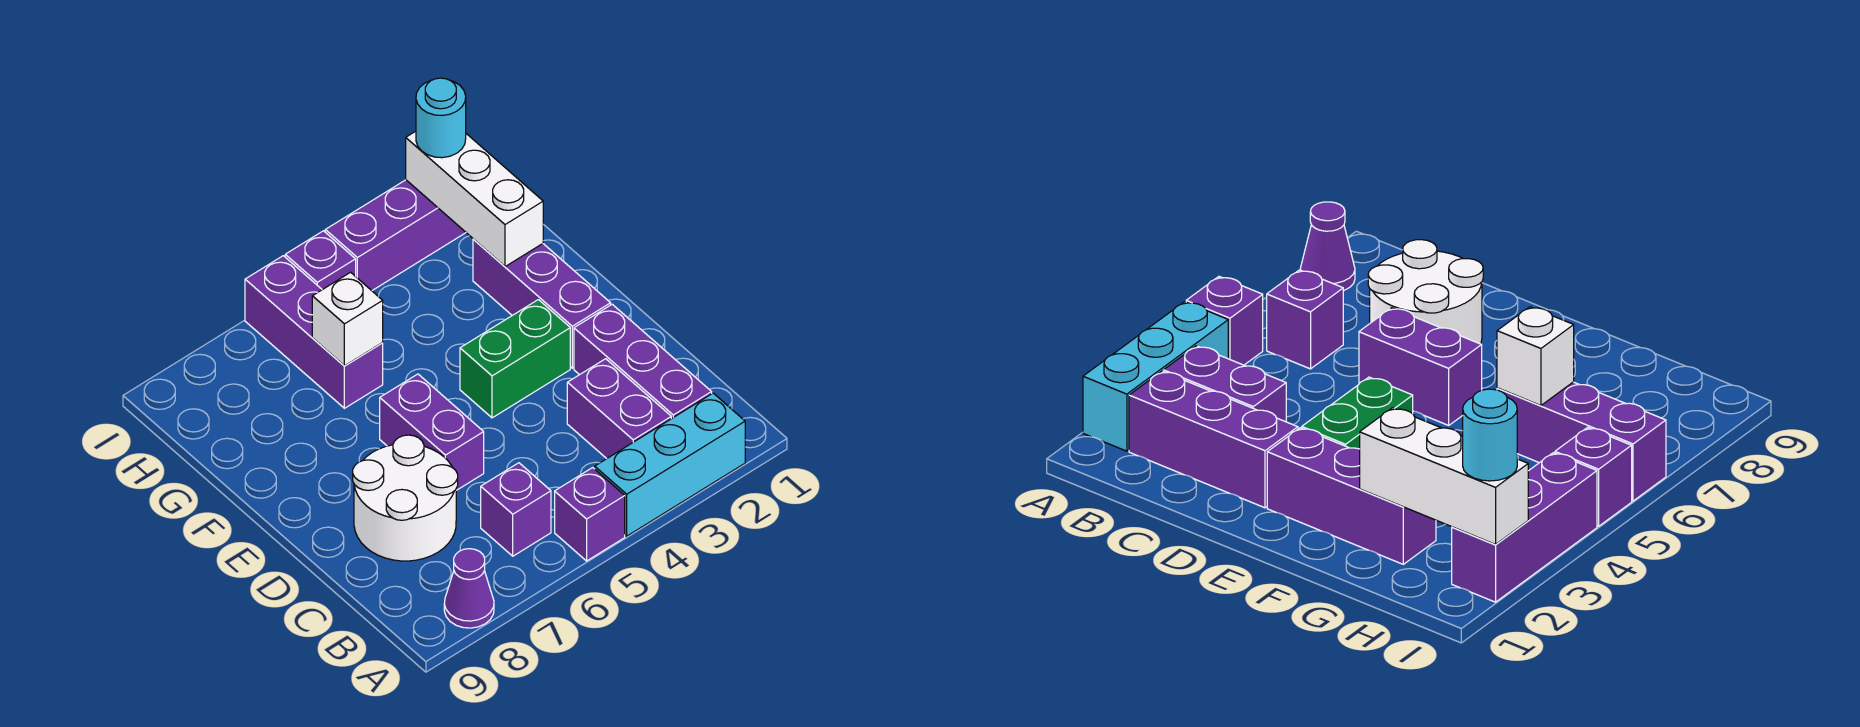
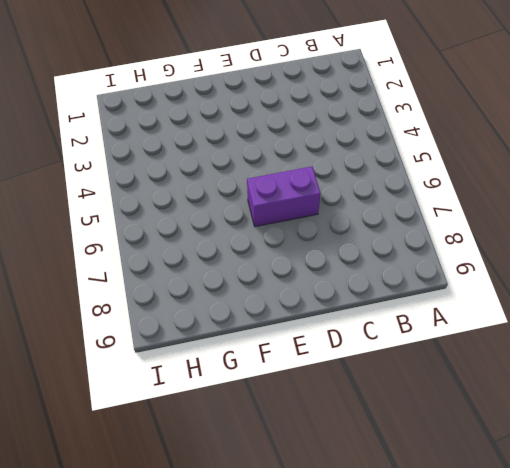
none -> cyan brick A2:A4 level 1
none -> purple brick A5 level 1
none -> purple cone A8 level 1

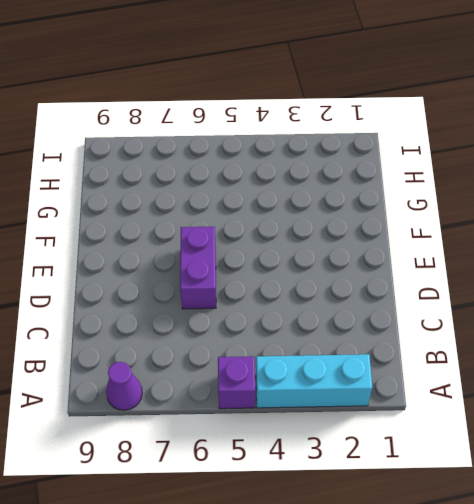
none -> purple brick B2:D2 level 1
none -> purple brick B3:C3 level 1
none -> purple brick B6 level 1

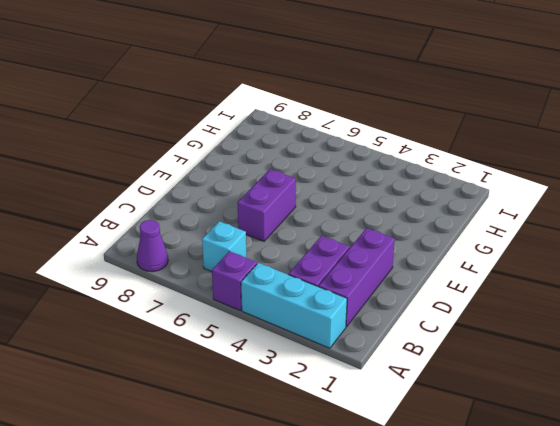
cyan brick B6 level 1 -> purple brick B6 level 1
none -> white round brick C7:D8 level 1
none -> purple brick E2:G2 level 1
none -> green brick E3:E4 level 1

